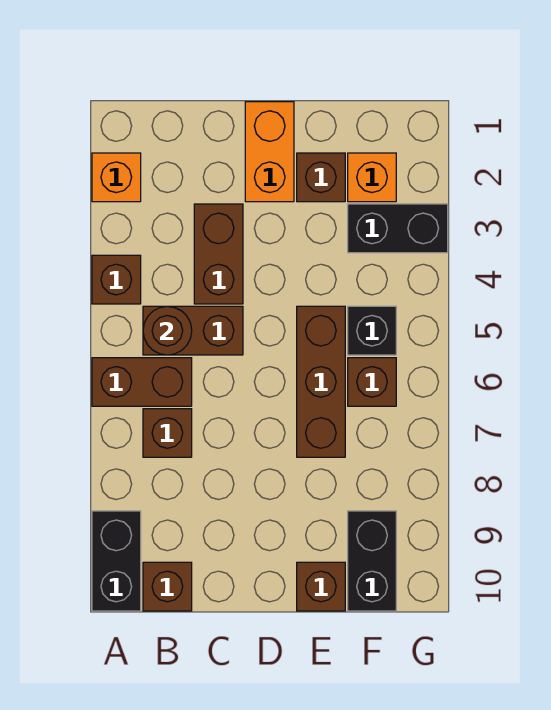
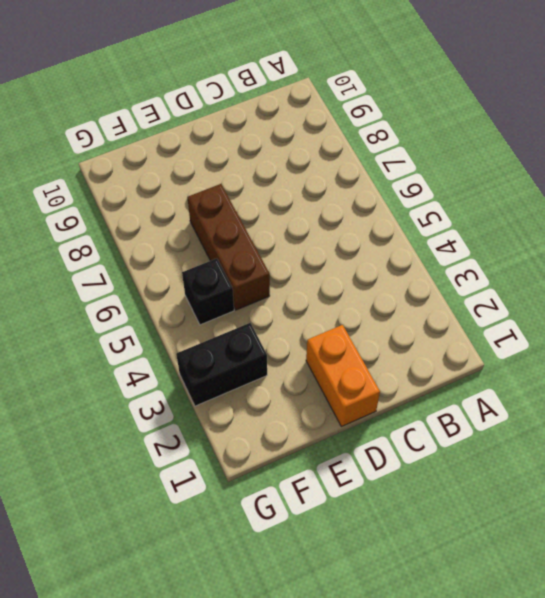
none -> orange brick A2 level 1
none -> brown brick A4 level 1
none -> brown brick A6:B6 level 1

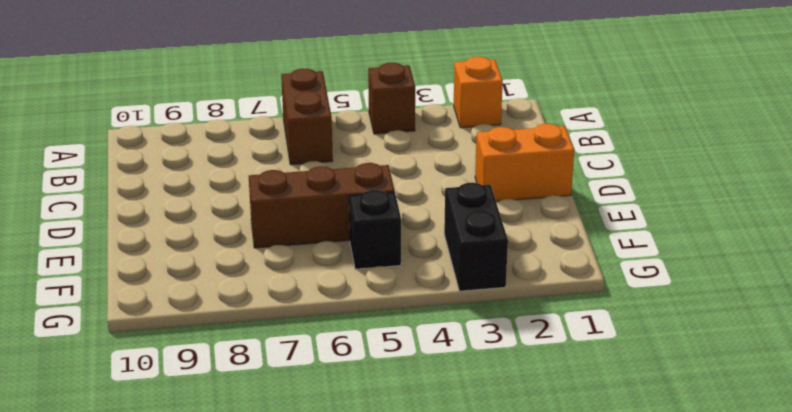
none -> black brick A9:A10 level 1
none -> brown brick B5:C5 level 1
none -> brown brick B7 level 1

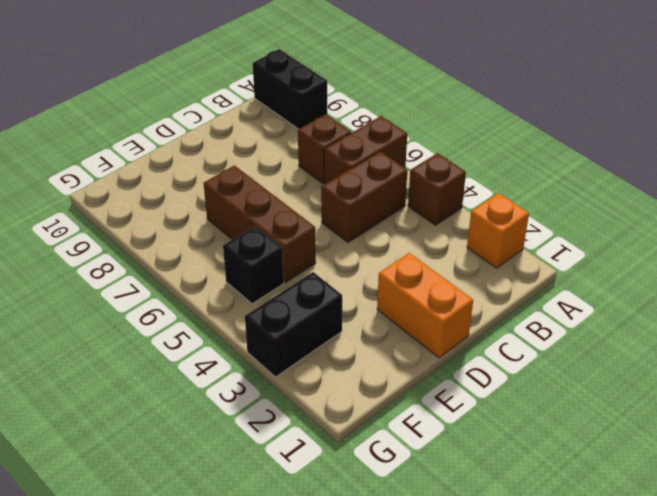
none -> brown brick B10 level 1
none -> brown brick C3:C4 level 1
none -> brown brick E2 level 1

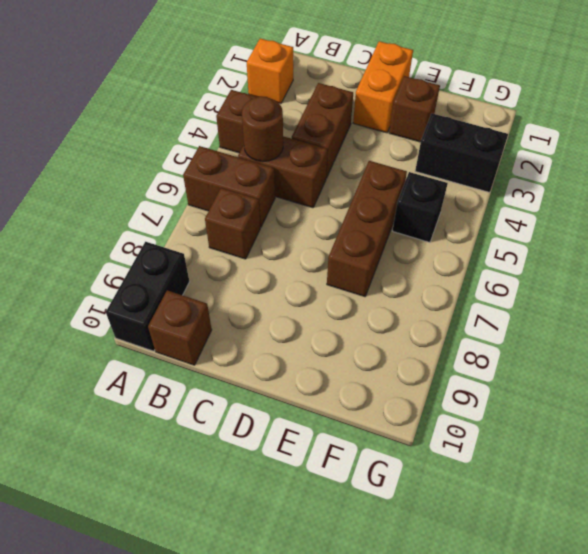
none -> brown brick E10 level 1
none -> orange brick F2 level 1
none -> brown brick F6 level 1

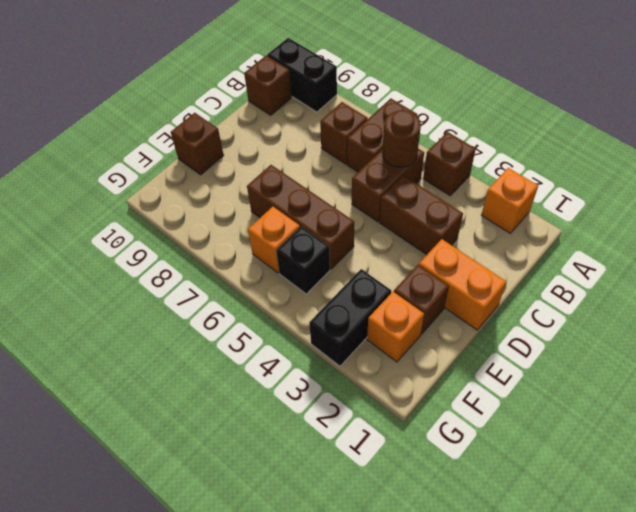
orange brick F6 level 1 -> brown brick F6 level 1
none -> black brick F9:F10 level 1

